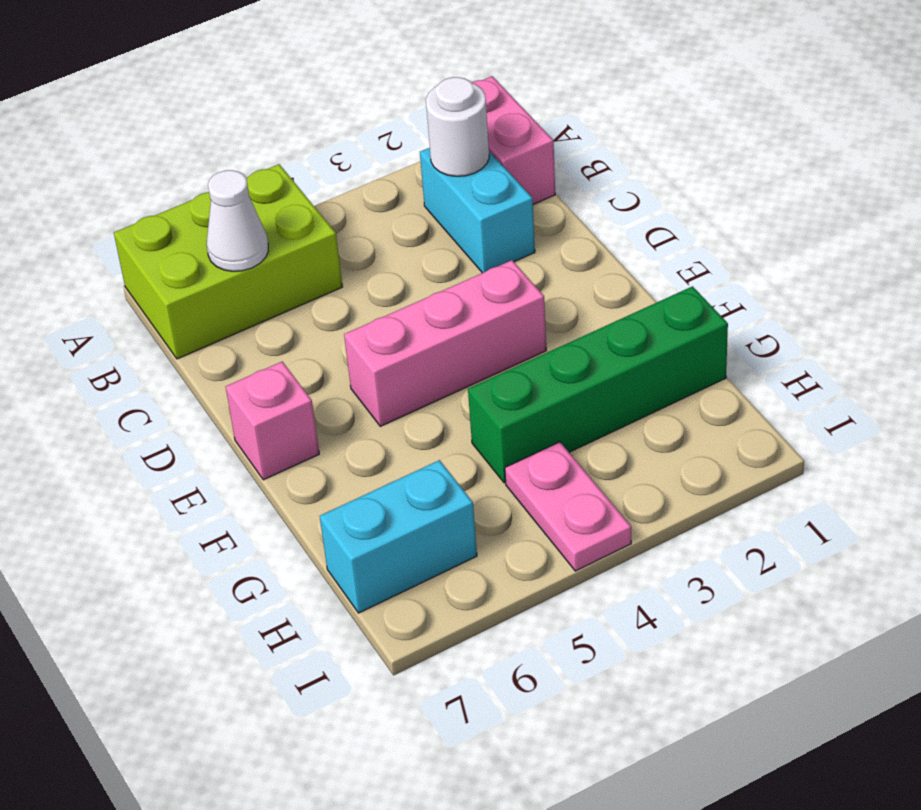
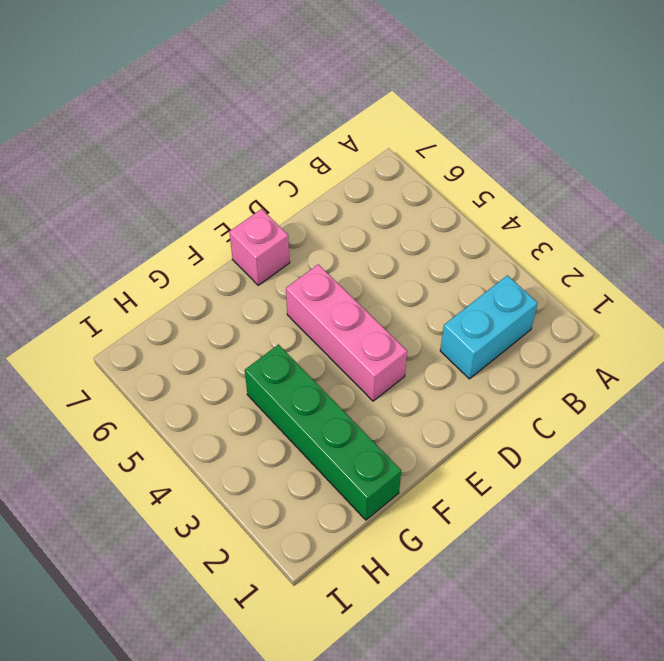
none -> pink brick A1:B1 level 1
none -> lime brick A5:B7 level 1

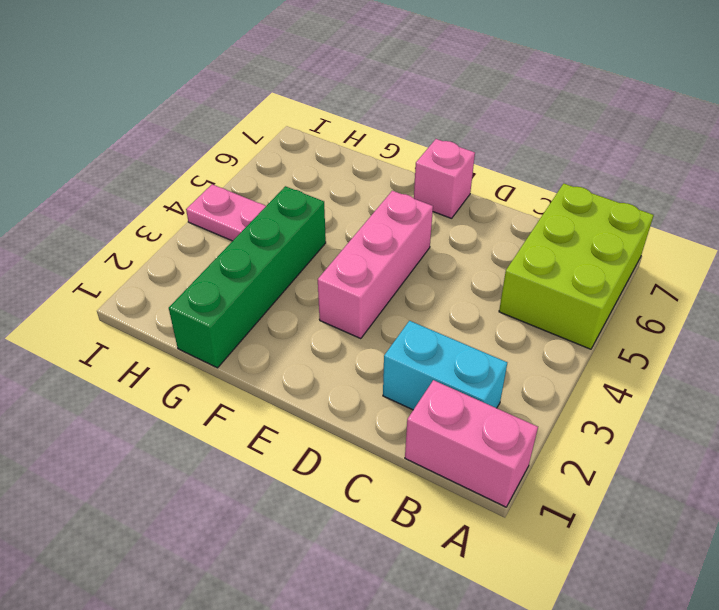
none -> cyan brick H6:H7 level 1
none -> white round brick B2 level 2

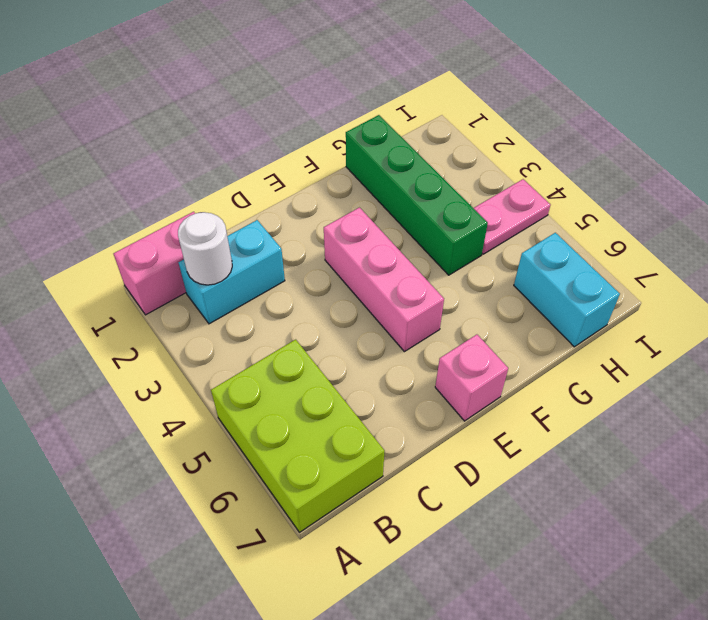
none -> white cone B6 level 2

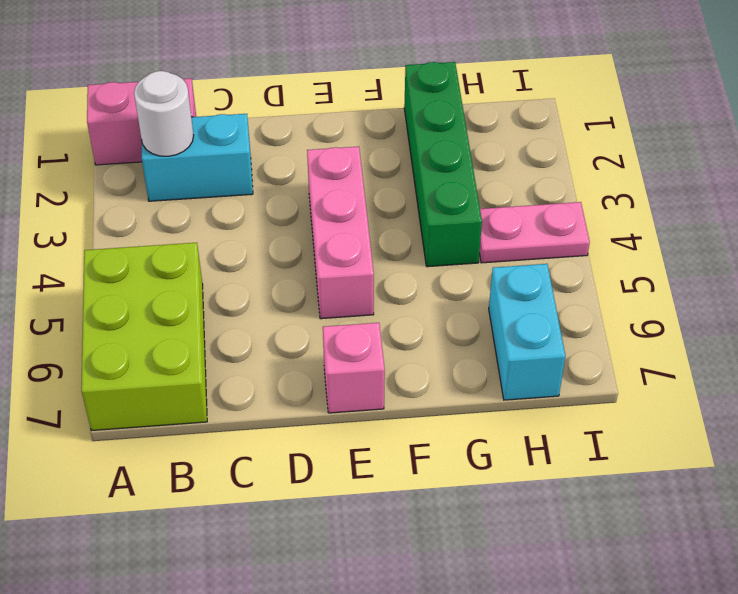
none -> white cone B6 level 2

